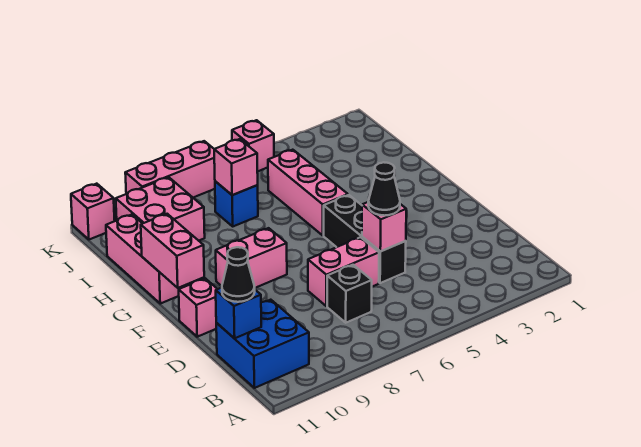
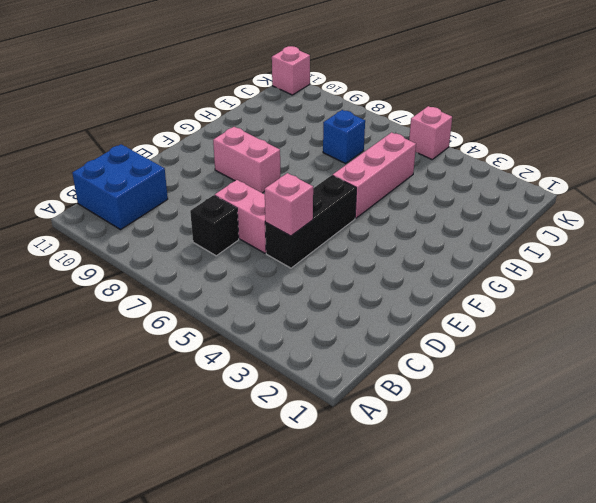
none -> pink brick E11 level 1
none -> pink brick G11:I11 level 1
none -> pink brick I9:J10 level 1

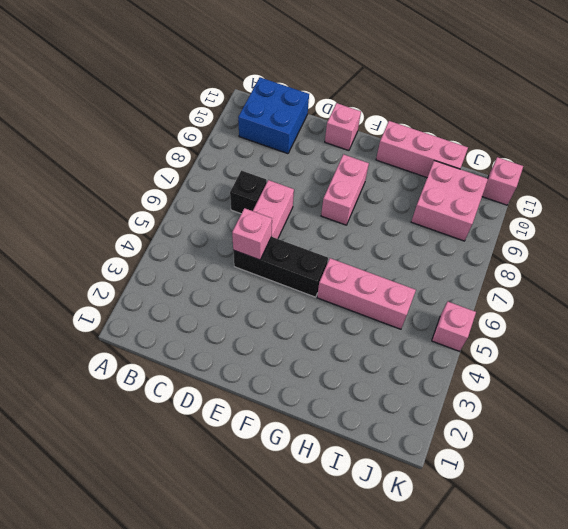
none -> blue brick I7 level 1
none -> pink brick K7:K9 level 1
none -> blue brick C11 level 2

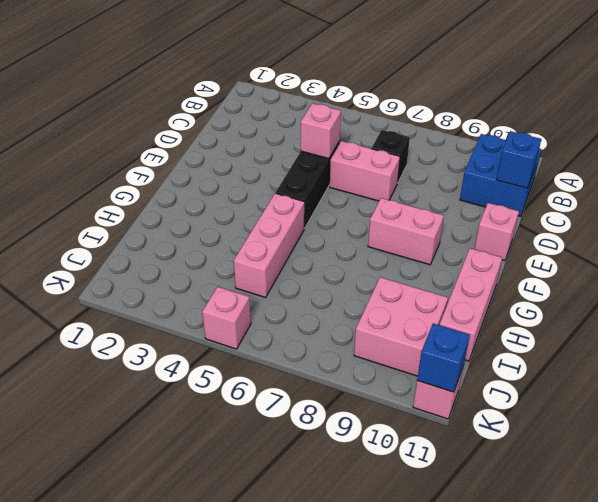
blue brick K11 level 2 -> blue brick I7 level 1
none -> pink brick K7:K9 level 1
none -> pink brick F11:G11 level 2
none -> pink brick I7 level 2

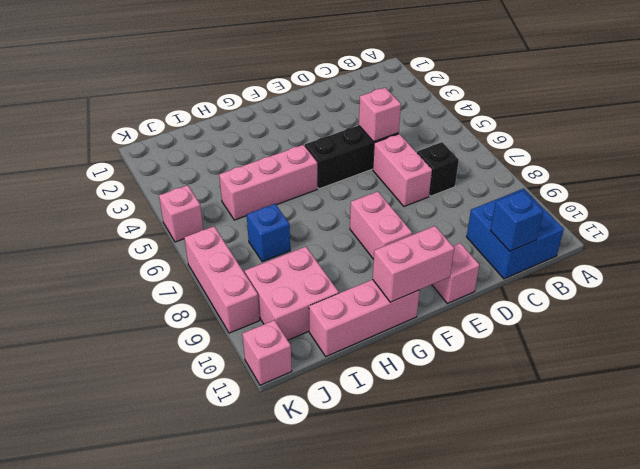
none -> pink brick I7 level 2
none -> black cone C11 level 3
none -> black cone D5 level 3

